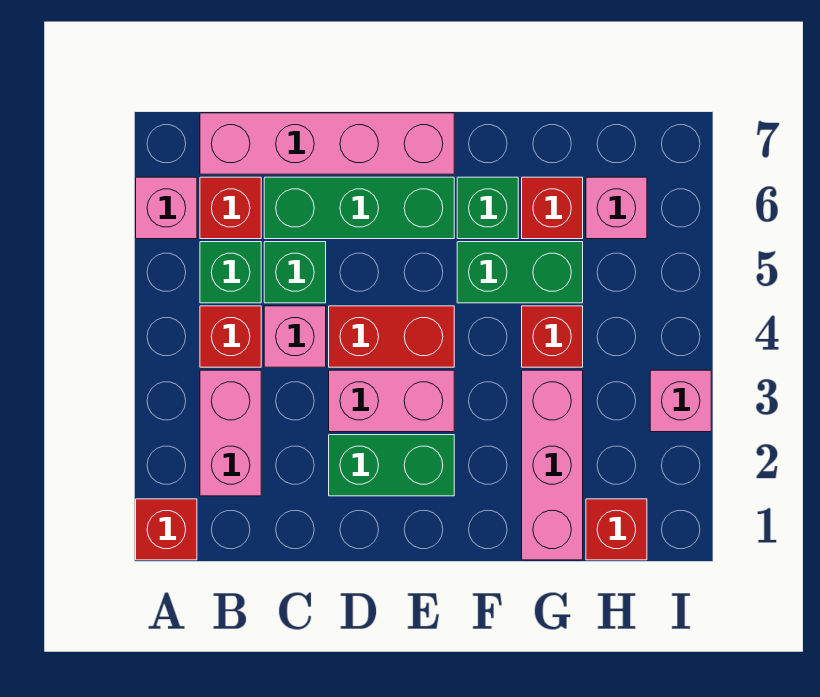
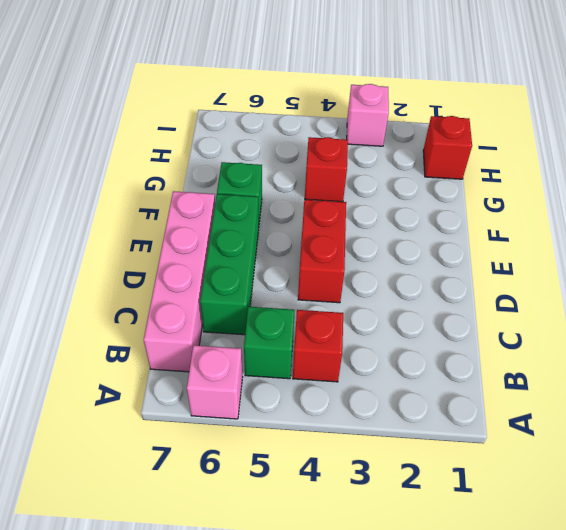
none -> red brick A1 level 1
none -> pink brick B2:B3 level 1
none -> red brick B6 level 1

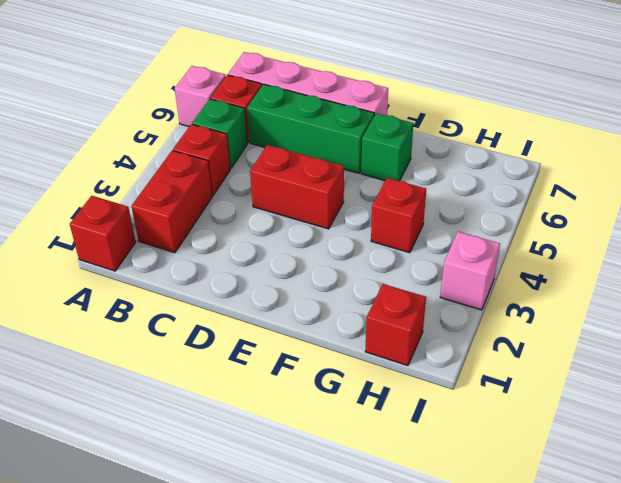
red brick B2:B3 level 1 -> pink brick B2:B3 level 1
none -> pink brick C4 level 1
none -> green brick C5 level 1
none -> green brick D2:E2 level 1

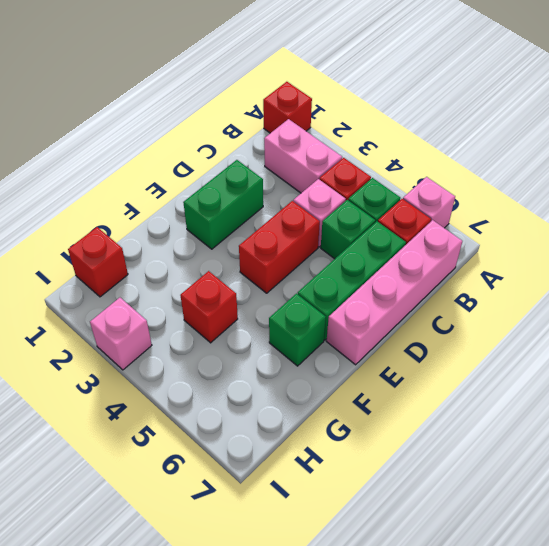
none -> pink brick D3:E3 level 1
none -> green brick F5:G5 level 1
none -> pink brick G1:G3 level 1

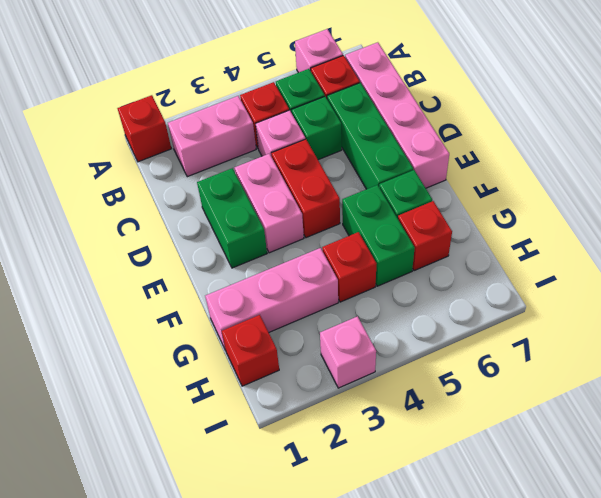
none -> pink brick H6 level 1

